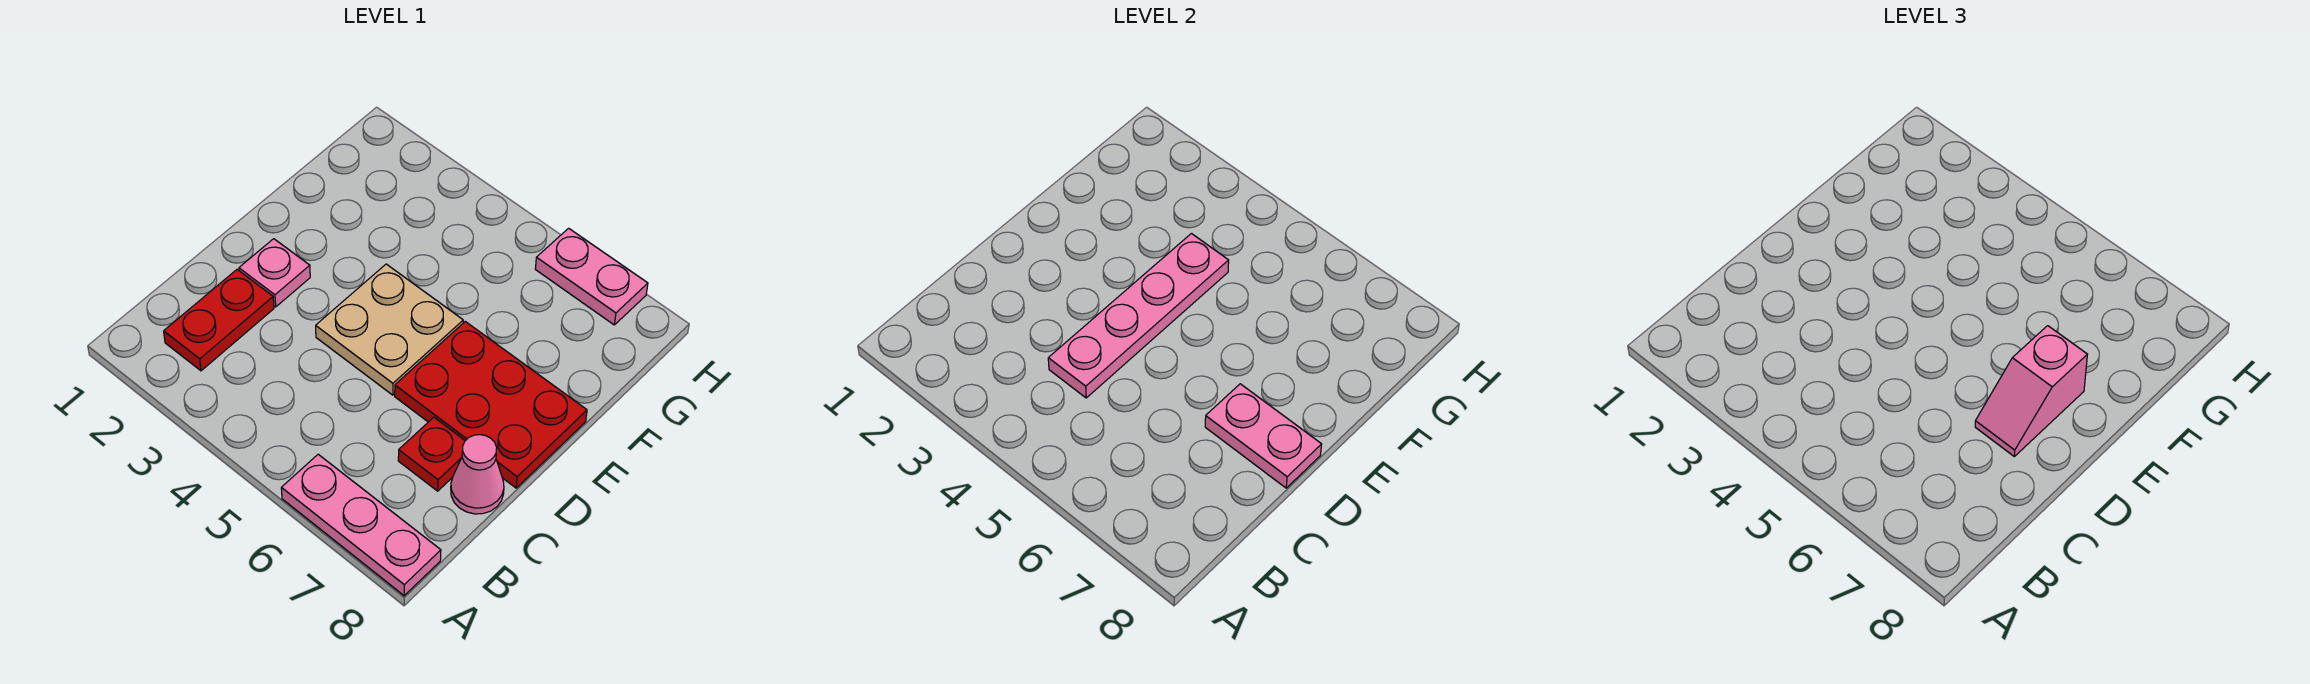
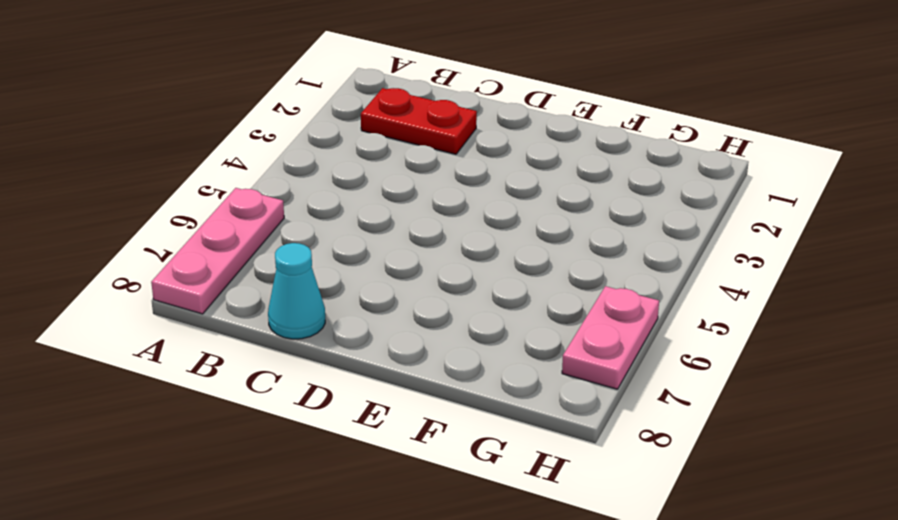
cyan cone C8 level 1 -> pink cone C8 level 1
none -> red plate C7 level 1
none -> pink plate D2 level 1

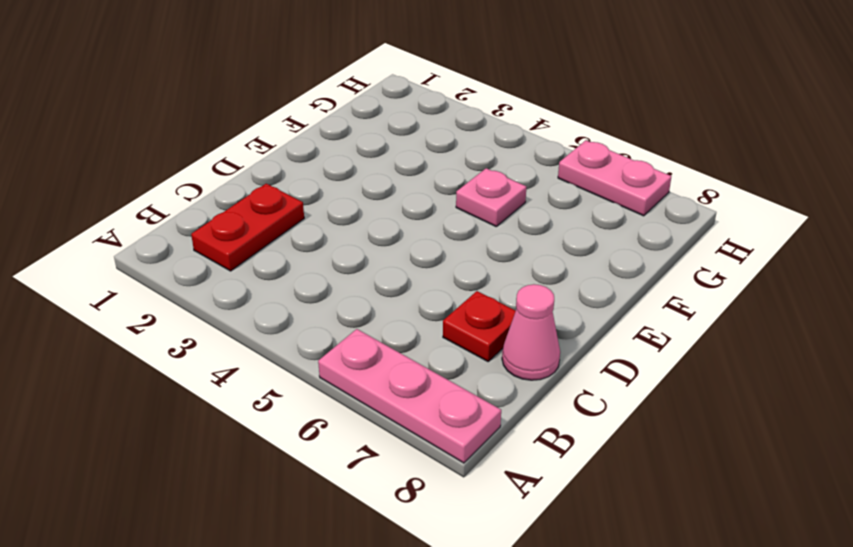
pink plate F5 level 1 -> pink plate D2 level 1
none -> tan plate D4:E5 level 1
none -> red plate D6:E8 level 1

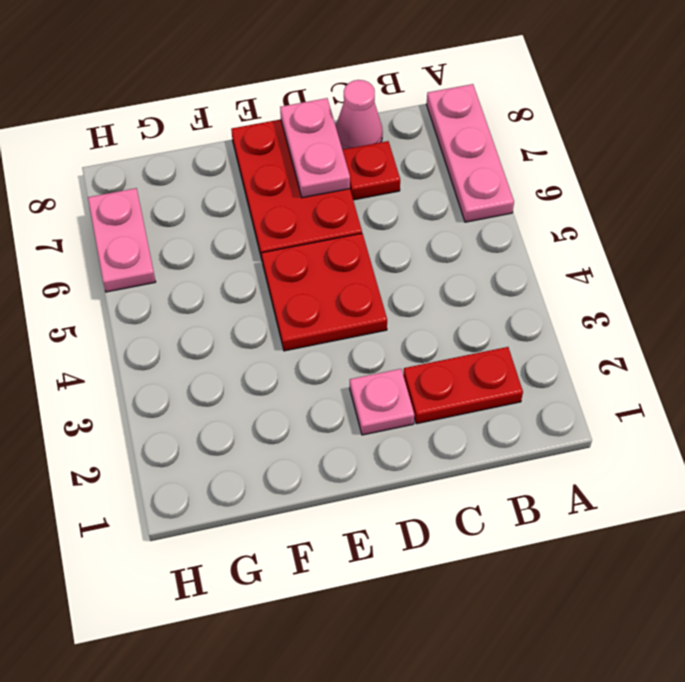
red plate D4:E5 level 1 -> tan plate D4:E5 level 1
none -> pink plate C4:F4 level 2
none -> pink slope D7:E7 level 3 top E

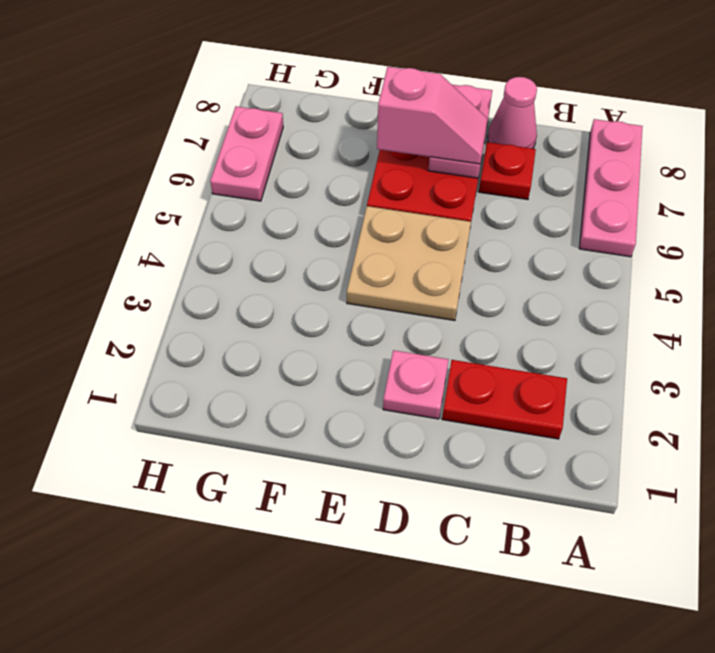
none -> pink plate C4:F4 level 2

